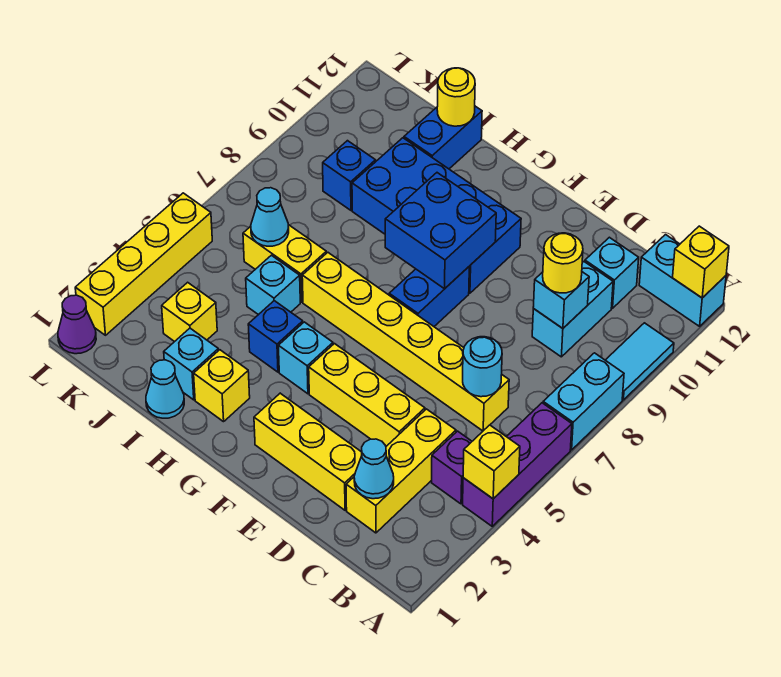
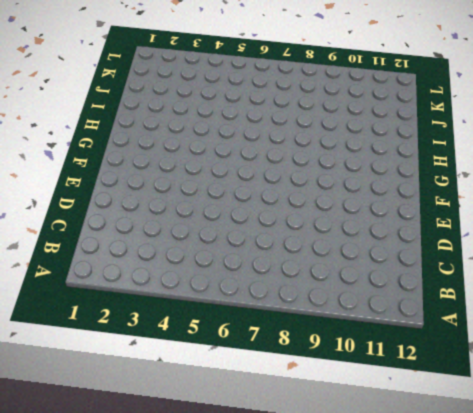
none -> purple brick A4:A6 level 1
none -> cyan brick A7:A8 level 1
none -> cyan tile A9:A10 level 1
none -> cyan brick A12:B12 level 1

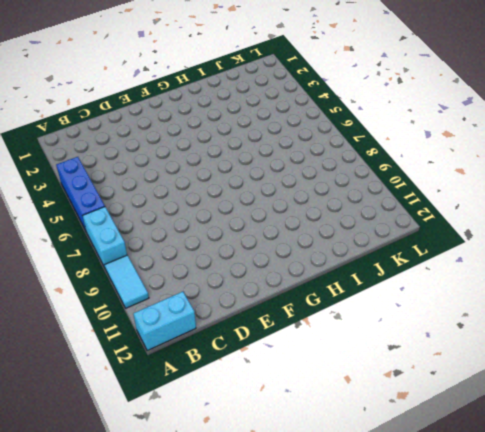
blue brick A4:A6 level 1 -> purple brick A4:A6 level 1
none -> purple brick B4 level 1
none -> yellow brick C2:C4 level 1
none -> yellow brick C6:H6 level 1
none -> cyan brick C9:C10 level 1

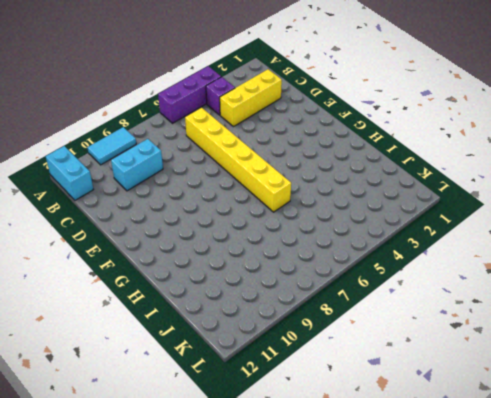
none -> cyan brick A7:A8 level 1
none -> cyan brick C11 level 1
none -> yellow brick D2:F2 level 1
none -> yellow brick D4:F4 level 1

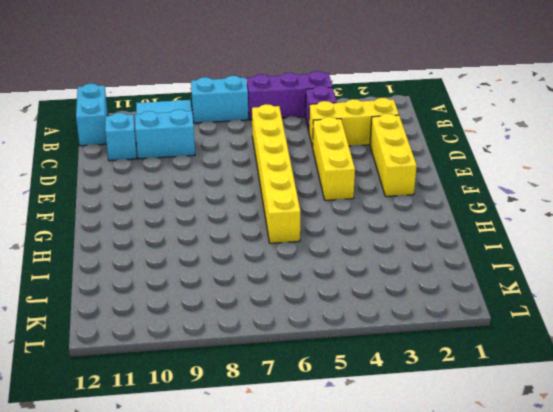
none -> blue brick F7:F8 level 1
none -> blue brick F9:I10 level 1
none -> cyan brick G4 level 1
none -> yellow brick H2 level 1

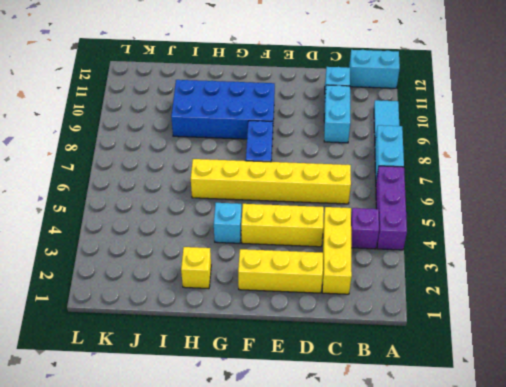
none -> blue brick H4 level 1
none -> cyan cone I1 level 1
none -> cyan brick I2 level 1
none -> cyan brick I5 level 1

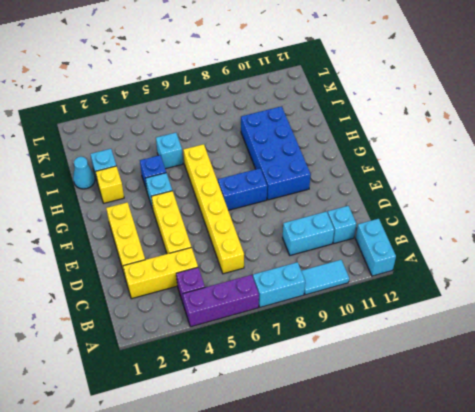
none -> yellow brick I6:J6 level 1
none -> blue brick I11:I12 level 1
none -> yellow brick J3 level 1
none -> blue brick J9 level 1

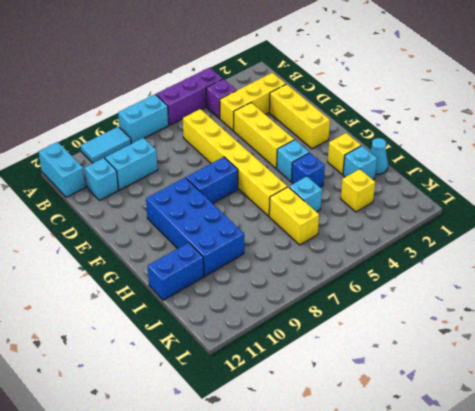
none -> blue brick J9 level 1
none -> purple cone L1 level 1
none -> yellow brick L2:L5 level 1
none -> yellow brick A4 level 2

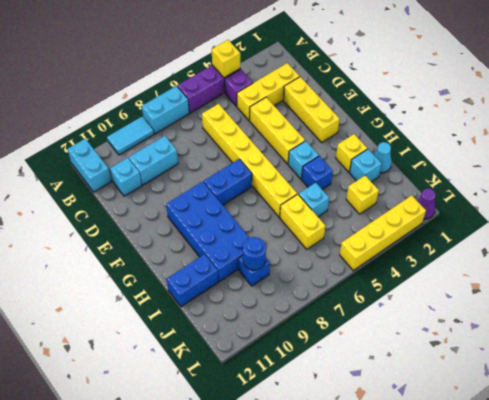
blue round brick J9 level 2 -> none
none -> yellow brick A12 level 2
none -> cyan cone C2 level 2
none -> cyan round brick C6 level 2
none -> cyan brick C9 level 2

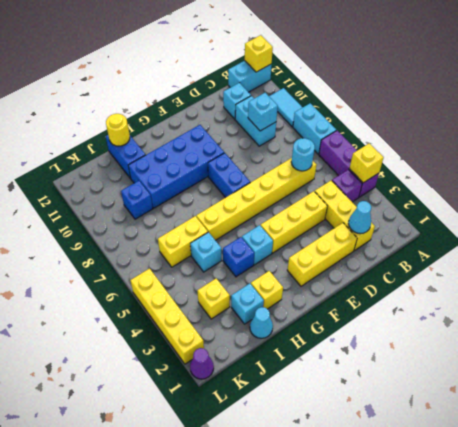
none -> blue brick F8:G9 level 2
none -> cyan cone J6 level 2
none -> yellow round brick C9 level 3

